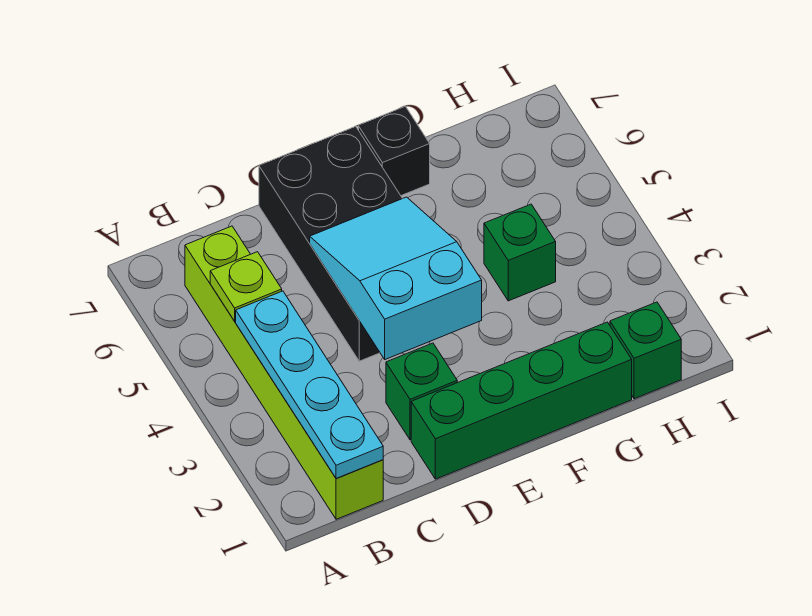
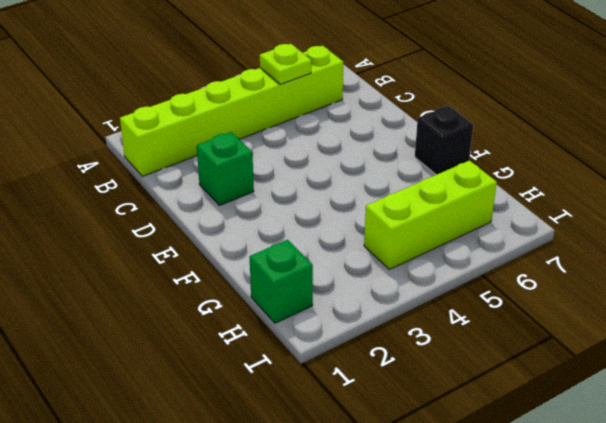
lime brick H4:H6 level 1 -> none
none -> green brick D1:G1 level 1
none -> black brick D4:E7 level 1

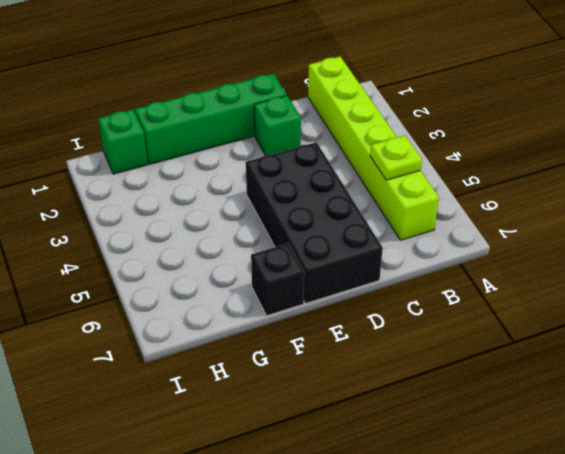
none -> green brick G4 level 1
none -> cyan plate B1:B4 level 2

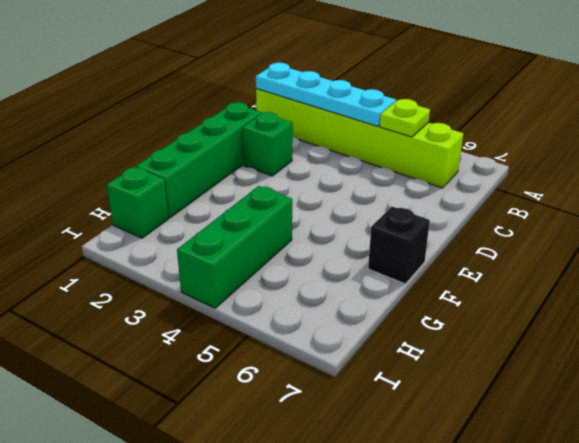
green brick G4:I4 level 1 -> green brick G4 level 1
none -> black brick D4:E7 level 1
none -> cyan slope D3:E5 level 2 top 3

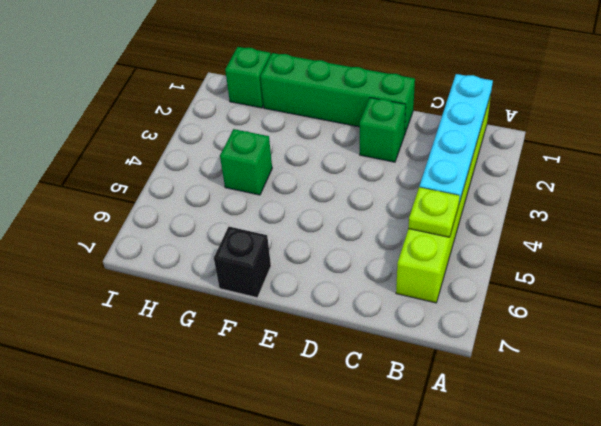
none -> black brick D4:E7 level 1
none -> cyan slope D3:E5 level 2 top 3

